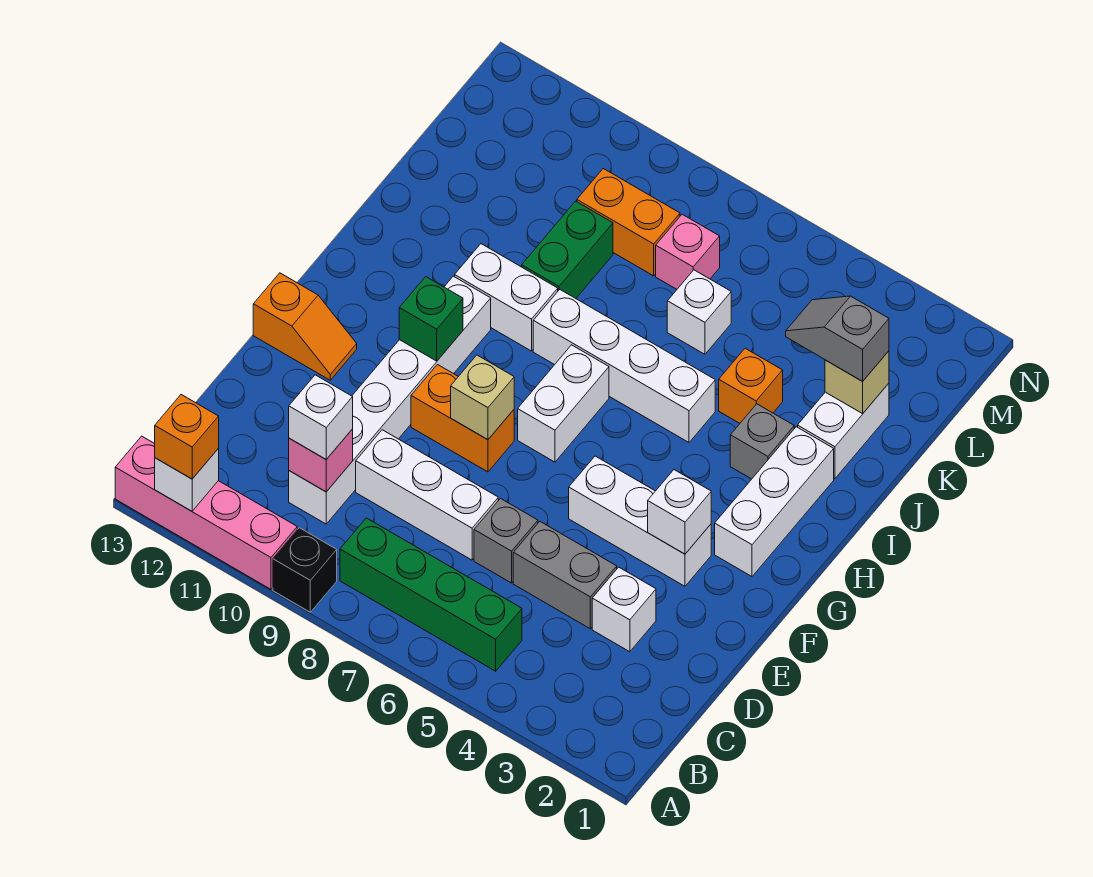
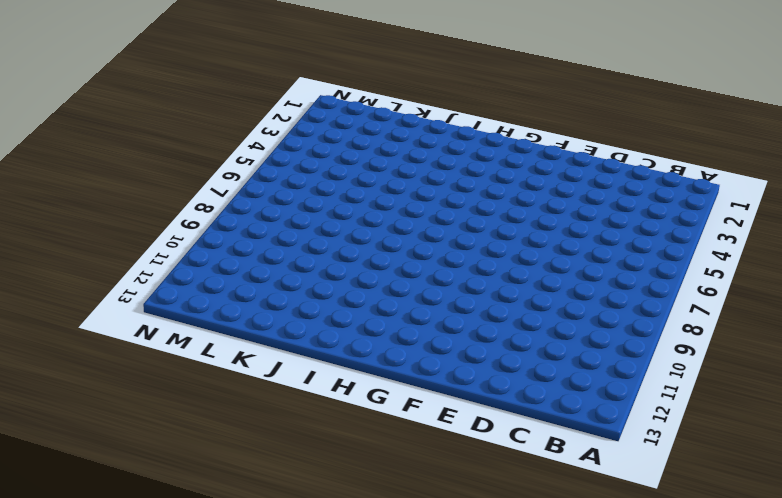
none -> black brick A9 level 1
none -> pink brick A10:A13 level 1
none -> green brick B5:B8 level 1
none -> white brick C10:H10 level 1

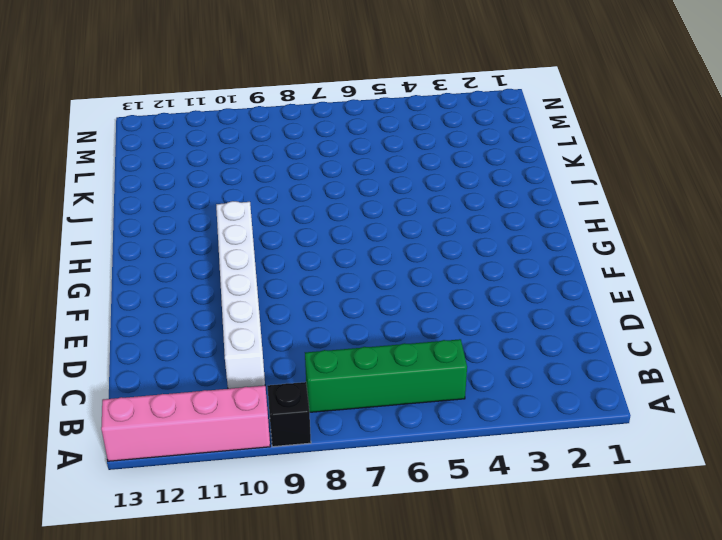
none -> white brick D3 level 1
none -> grey brick D4:D5 level 1
none -> grey brick D6 level 1
none -> white brick D7:D9 level 1

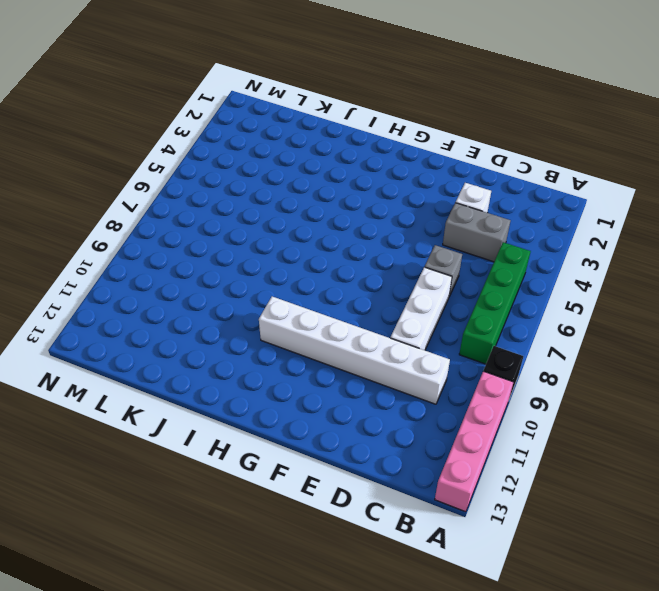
grey brick C4:D4 level 1 -> grey brick D4:D5 level 1
none -> white brick F3:F5 level 1
none -> orange brick F8:F9 level 1
none -> orange slope F12:F13 level 1 top 13
none -> white brick G2:I2 level 1

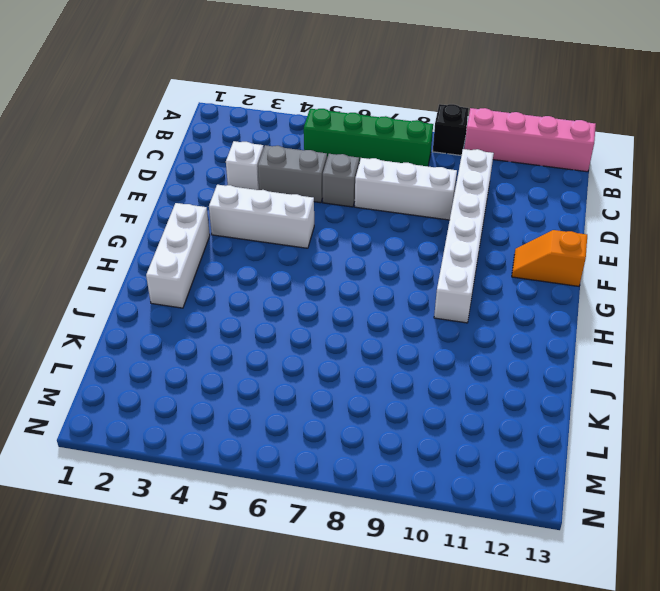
none -> orange brick F8:F9 level 1
none -> white brick G7:H7 level 1
none -> grey brick I3 level 1
none -> white brick I5:I8 level 1

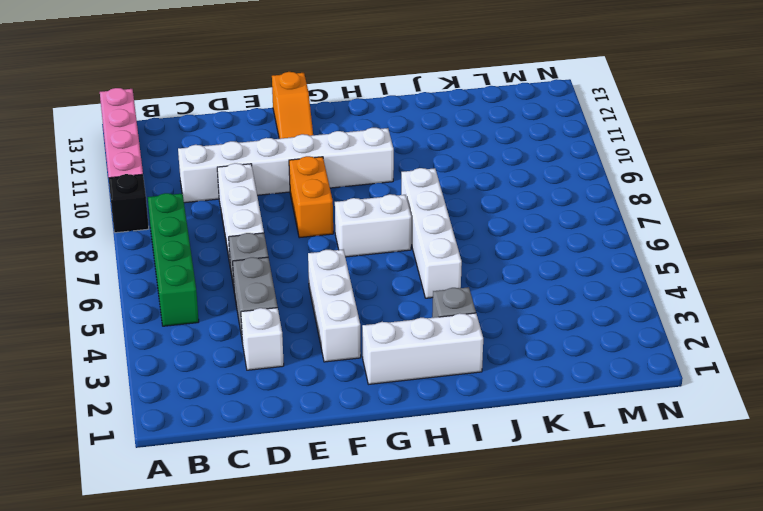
none -> white brick I9:I10 level 1
none -> white brick J2:K2 level 1
none -> orange brick J4 level 1
none -> green brick J9:K9 level 1

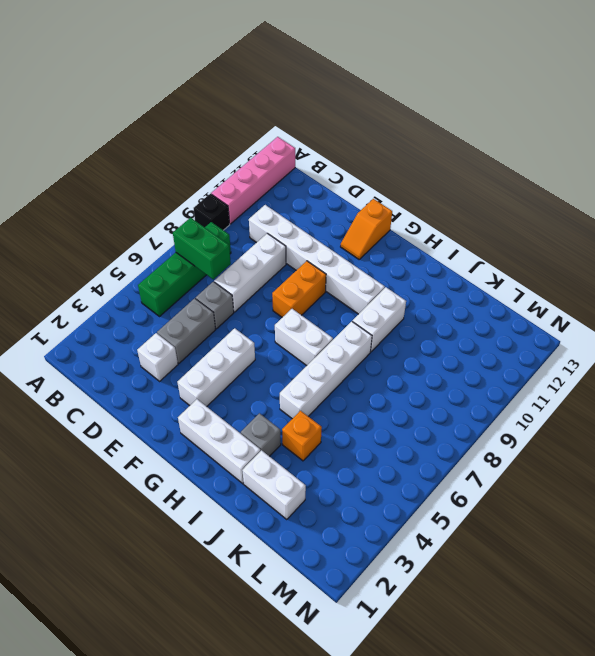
green brick B7:C7 level 2 -> green brick J9:K9 level 1
none -> white brick K6 level 1
none -> pink brick L7 level 1
none -> orange brick L8:L9 level 1
none -> white brick A12 level 2

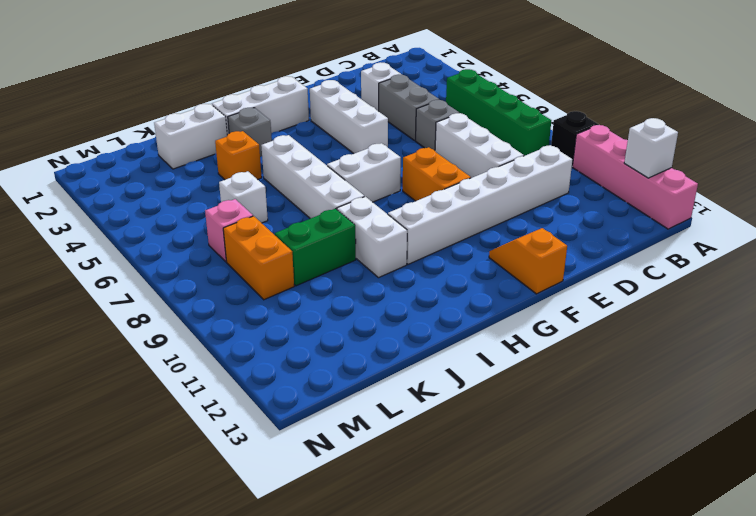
none -> pink brick C10 level 2
none -> white brick F3 level 2
none -> tan brick F8 level 2
none -> green brick G10 level 2

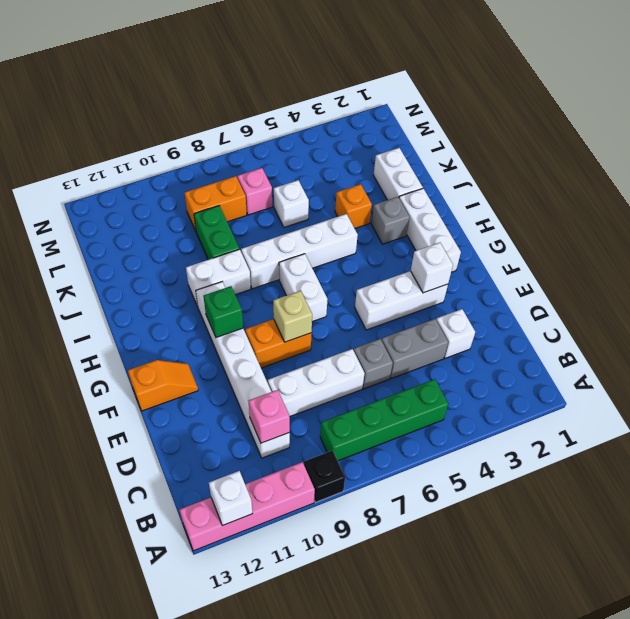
none -> tan brick K2 level 2
none -> orange brick A12 level 3
none -> white brick C10 level 3
none -> grey slope K2:K3 level 3 top 2

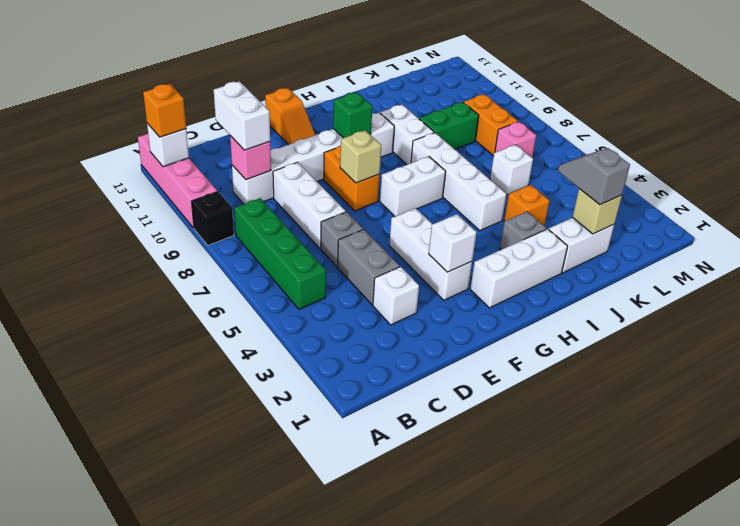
white brick C10:C11 level 3 -> white brick C10 level 3

